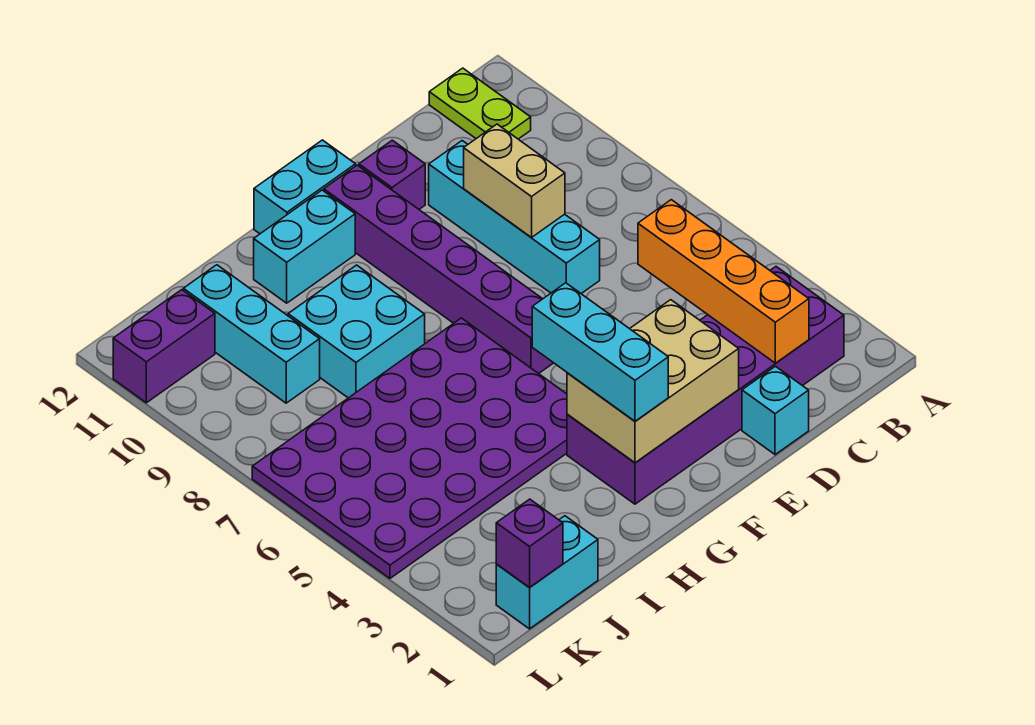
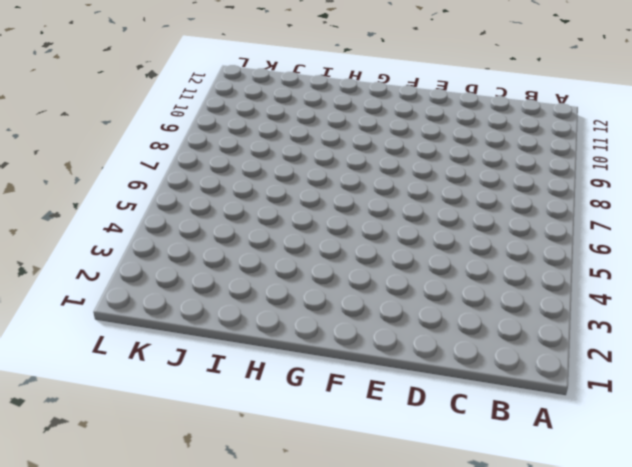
none -> purple brick B2:G3 level 1
none -> lime plate B11:B12 level 1
none -> cyan brick D1 level 1

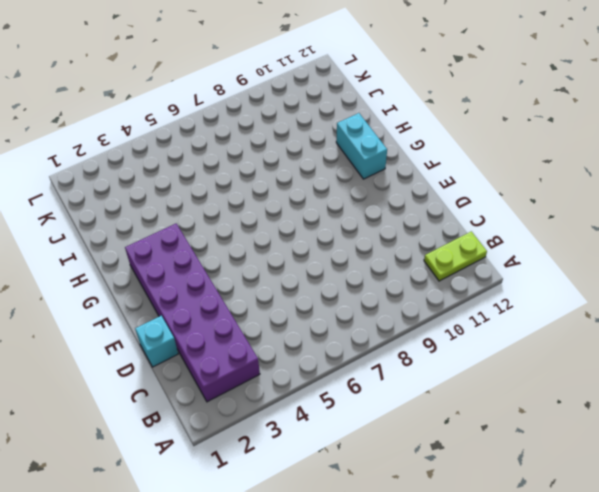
none -> cyan brick D7:D10 level 1
none -> purple brick E11 level 1
none -> purple brick F6:F11 level 1

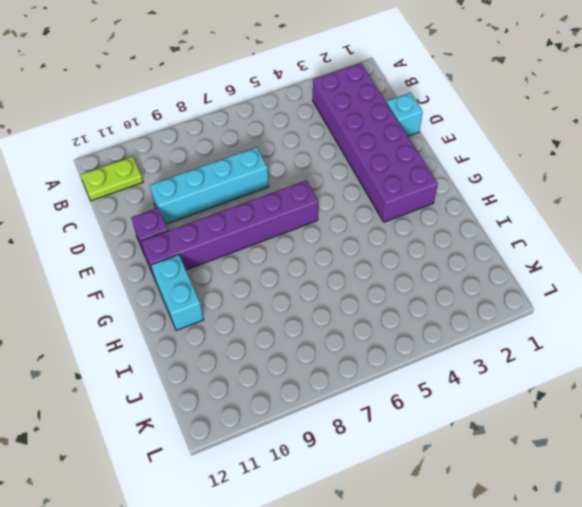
none -> cyan brick F12:G12 level 1
none -> purple plate G4:L7 level 1
none -> cyan brick H8:I9 level 1

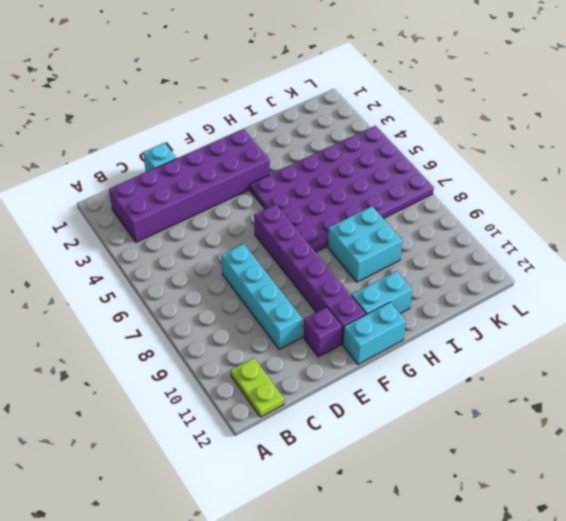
none -> cyan brick J1:K1 level 1
none -> cyan brick J9:J11 level 1
none -> purple brick K11:L11 level 1

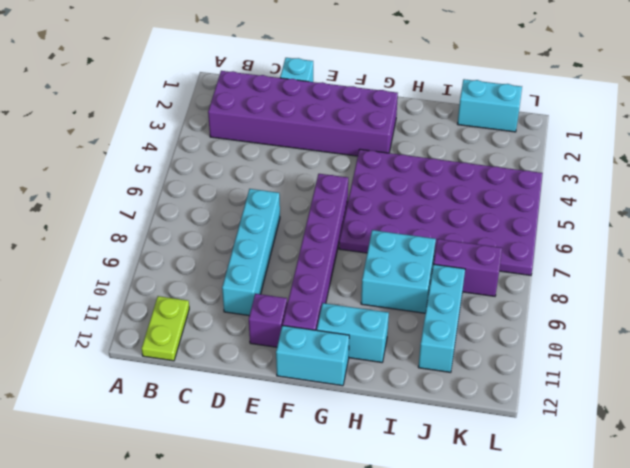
purple brick J8:K8 level 1 -> purple brick K11:L11 level 1
none -> orange brick C2:C5 level 2
none -> tan brick D8:D9 level 2
none -> tan brick E2:G3 level 2

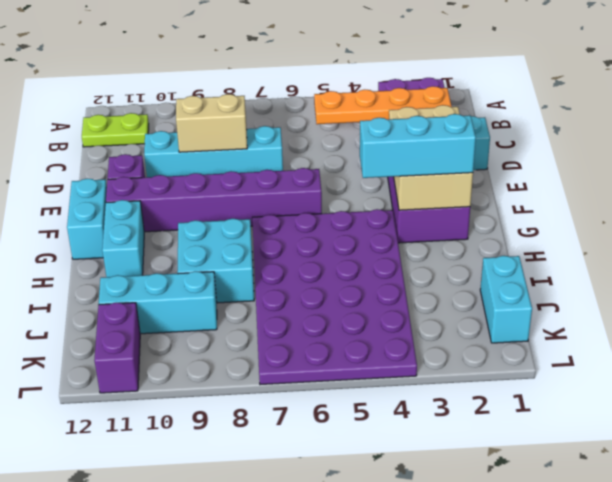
orange plate C2:C5 level 2 -> orange brick C2:C5 level 2
none -> purple brick K1 level 2

